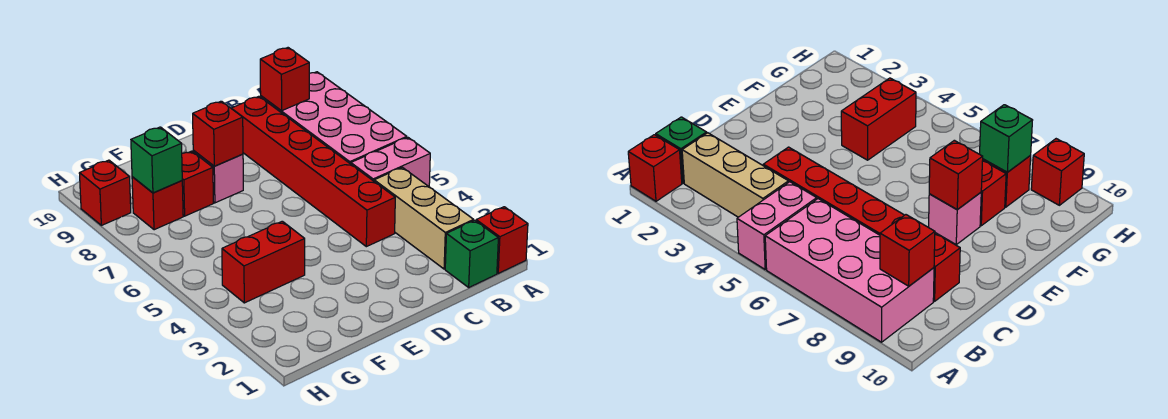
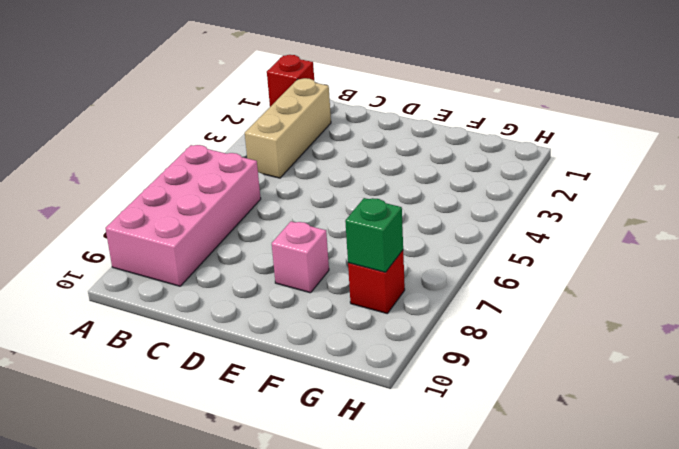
none -> pink brick A5:B5 level 1
none -> green brick B1 level 1
none -> red brick C4:C9 level 1

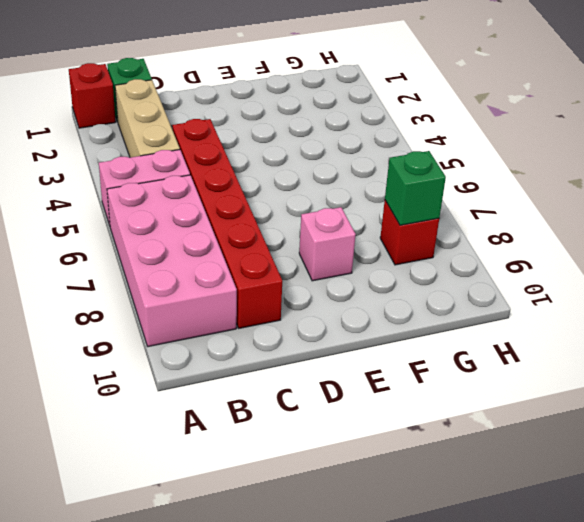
none -> red brick F4:G4 level 1
none -> red brick F8 level 1
none -> red brick H9 level 1

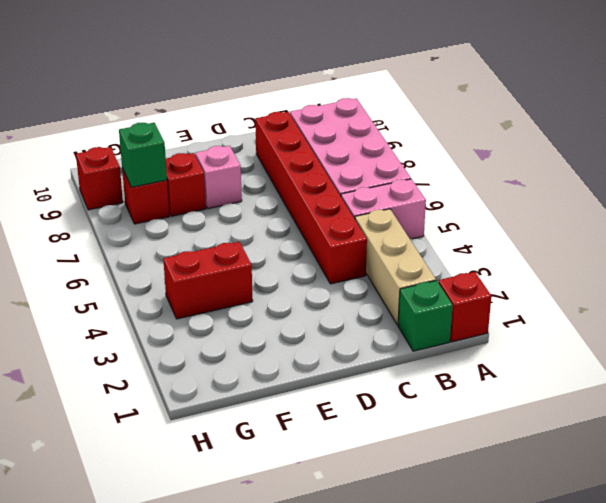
none -> red brick B9 level 2
none -> red brick E8 level 2

